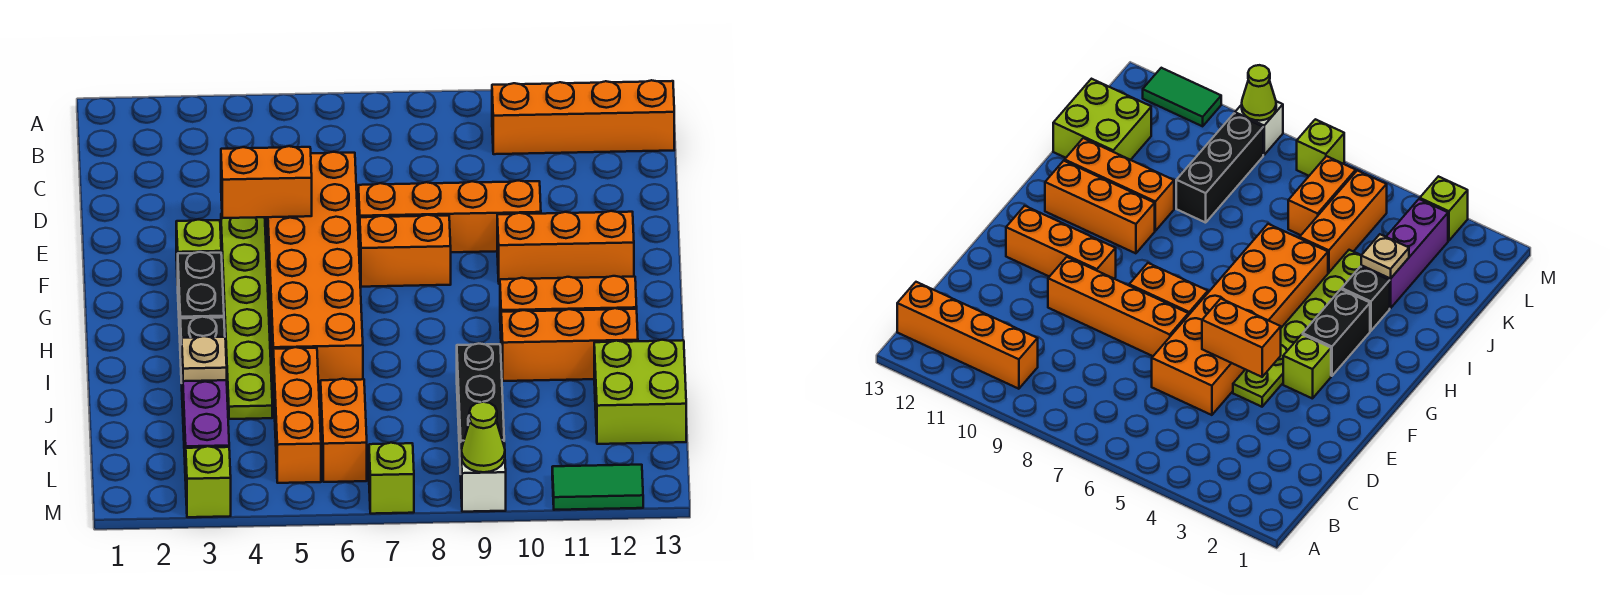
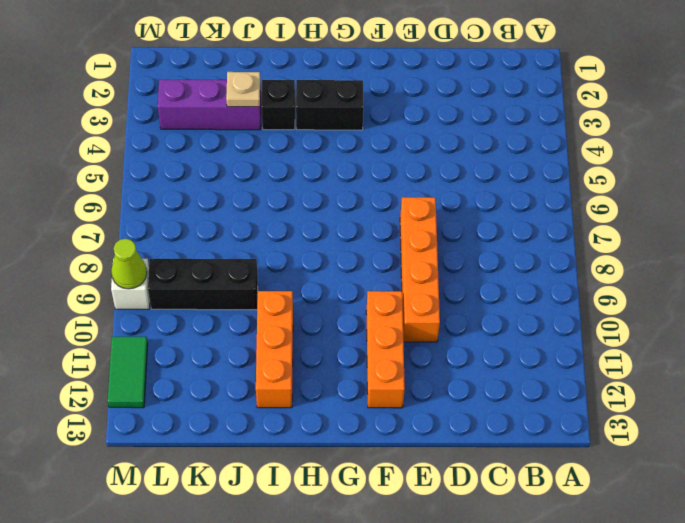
none -> orange brick B10:B13 level 1
none -> orange brick D5:I6 level 1
none -> lime plate E4:J4 level 1

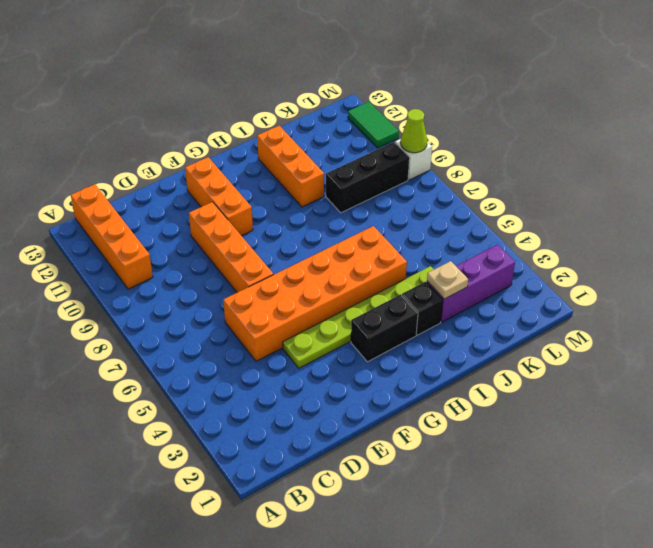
none -> lime brick F3 level 1
none -> orange brick F7:F8 level 1
none -> orange brick H10:H12 level 1

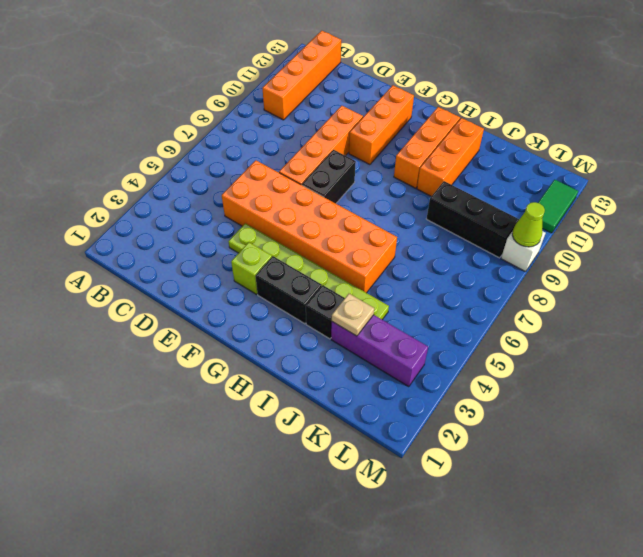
black brick F7:F8 level 1 -> orange brick F7:F8 level 1
none -> orange brick J5:L5 level 1
none -> lime brick J12:K13 level 1
none -> orange brick K6:L6 level 1

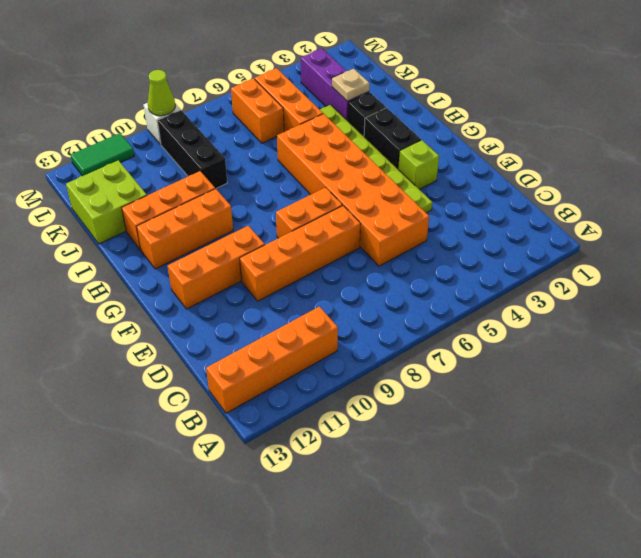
none -> lime brick M3 level 1
none -> lime brick M7 level 1
none -> orange brick E4:E5 level 2

